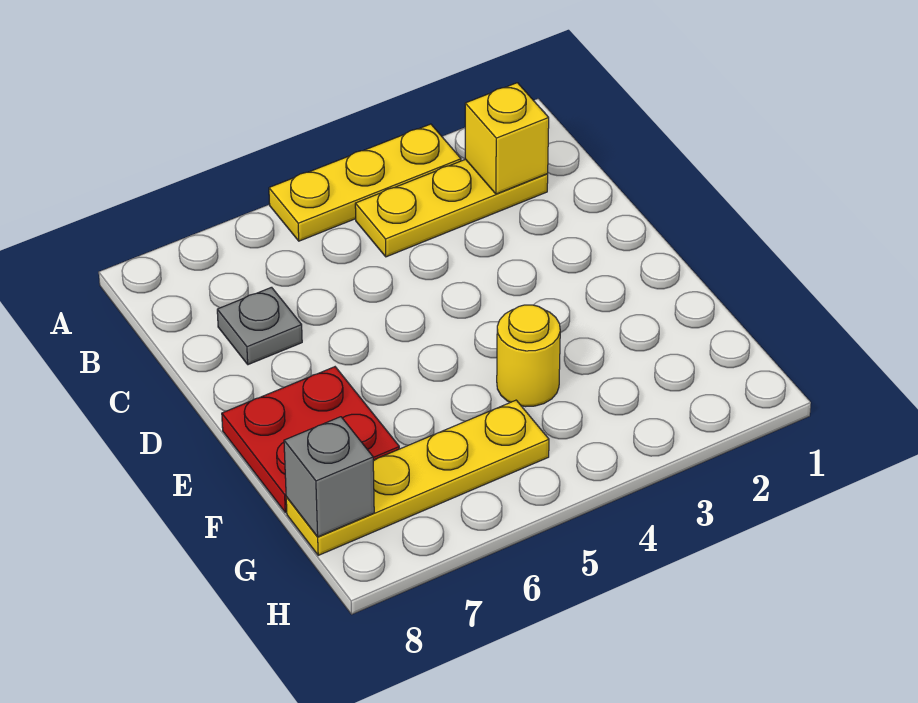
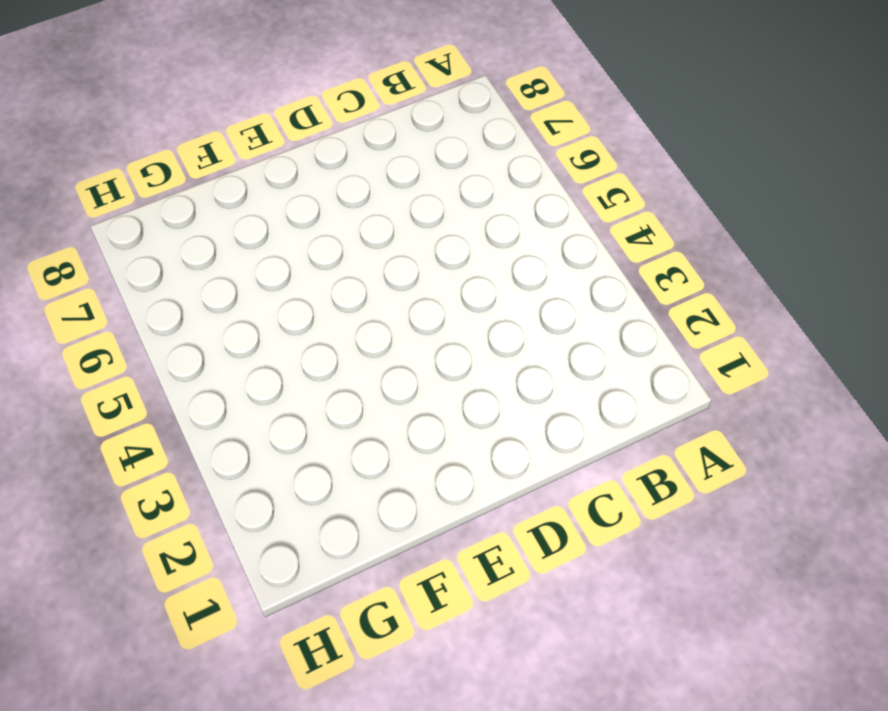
none -> yellow plate A3:A5 level 1
none -> yellow plate B2:B4 level 1

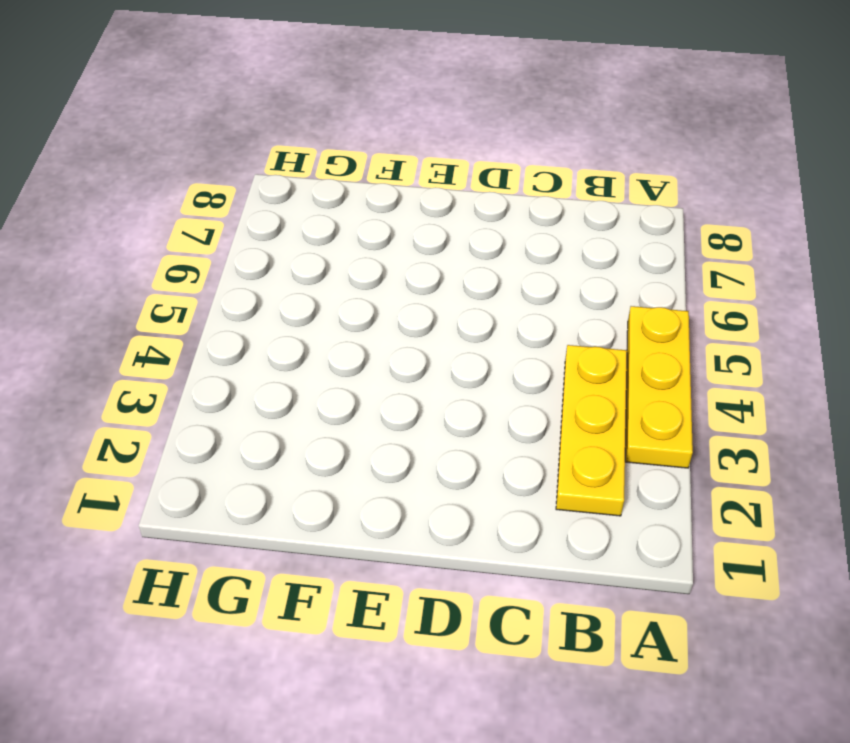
none -> grey plate C7 level 1
none -> red plate E7:F8 level 1

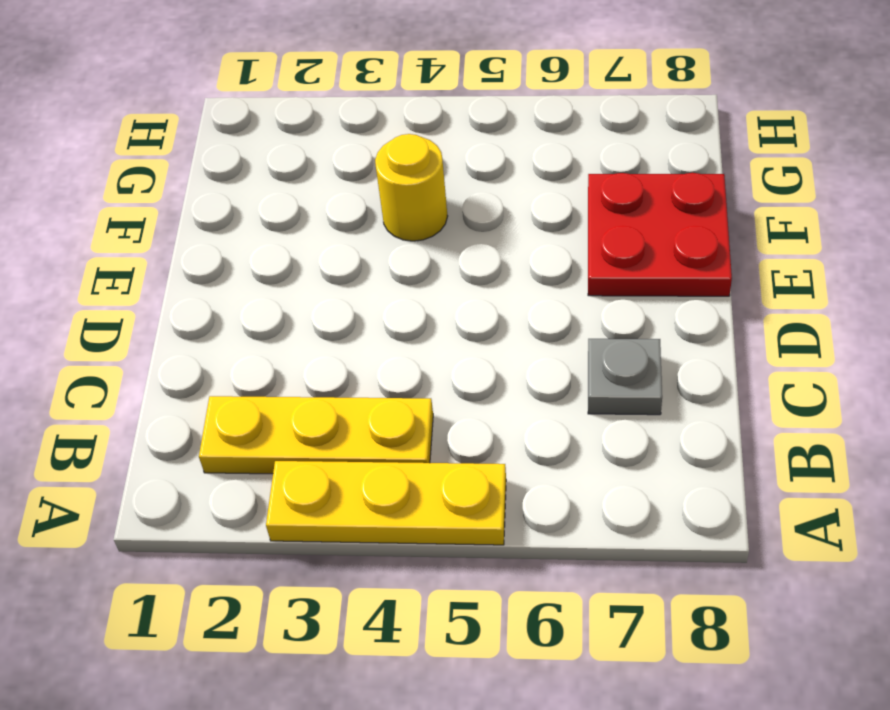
none -> yellow plate G5:G8 level 1
none -> yellow brick B2 level 2

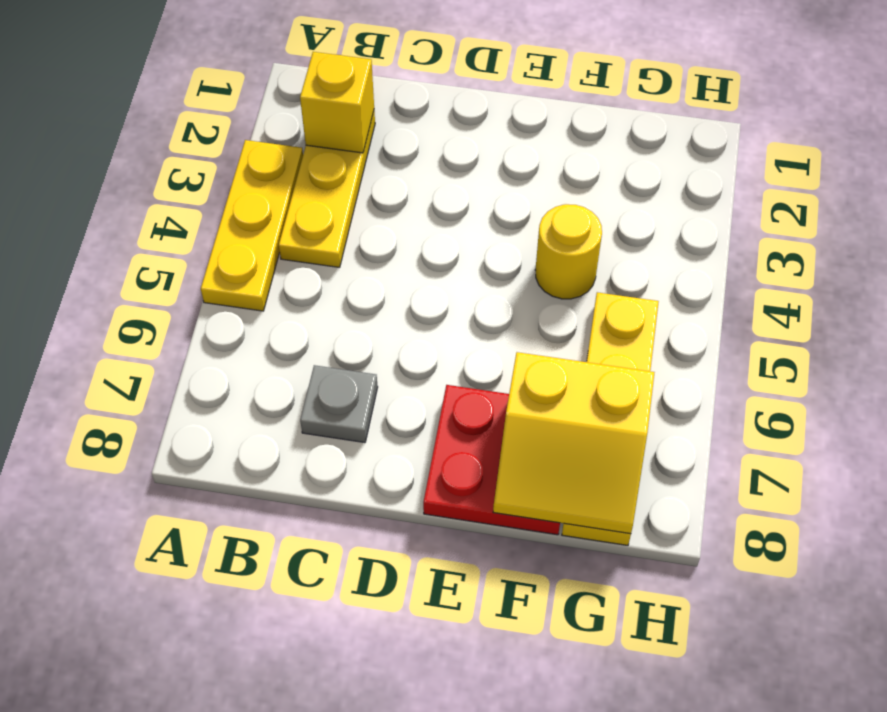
yellow slope F7:G8 level 2 top 7 -> grey brick G8 level 2

